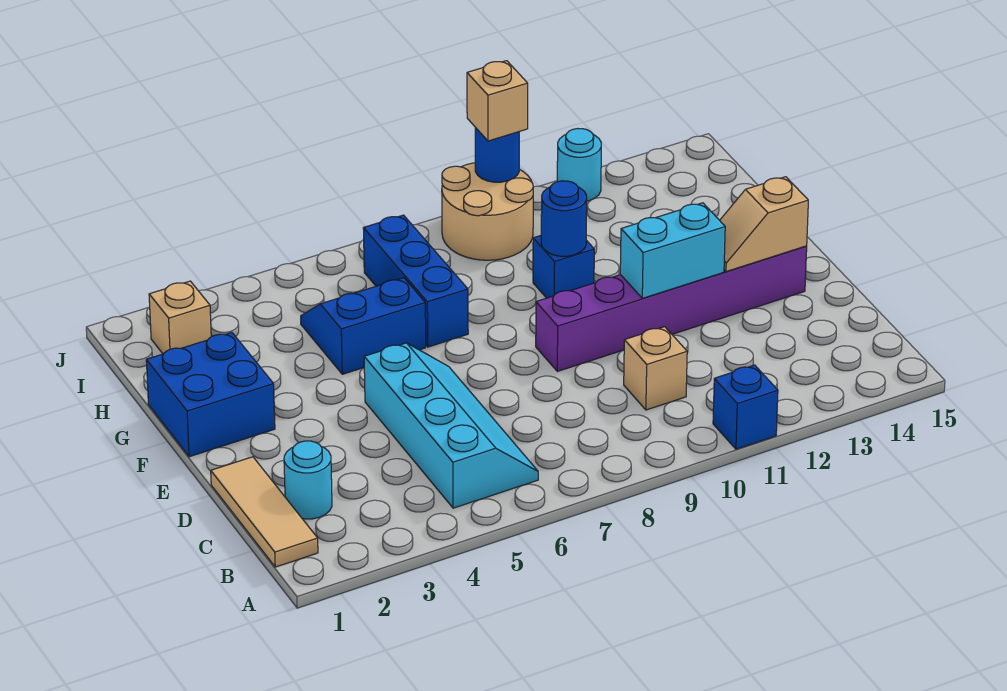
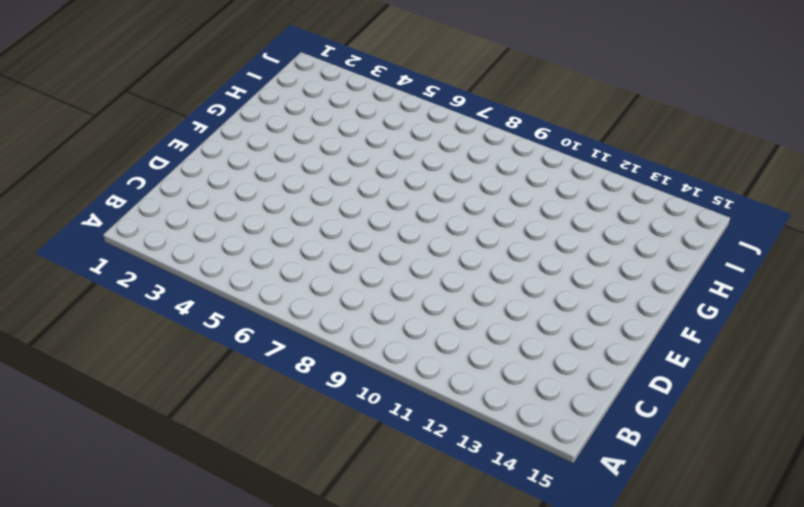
none -> blue brick A11 level 1
none -> tan tile B1:D1 level 1
none -> cyan slope B5:E6 level 1 top 5

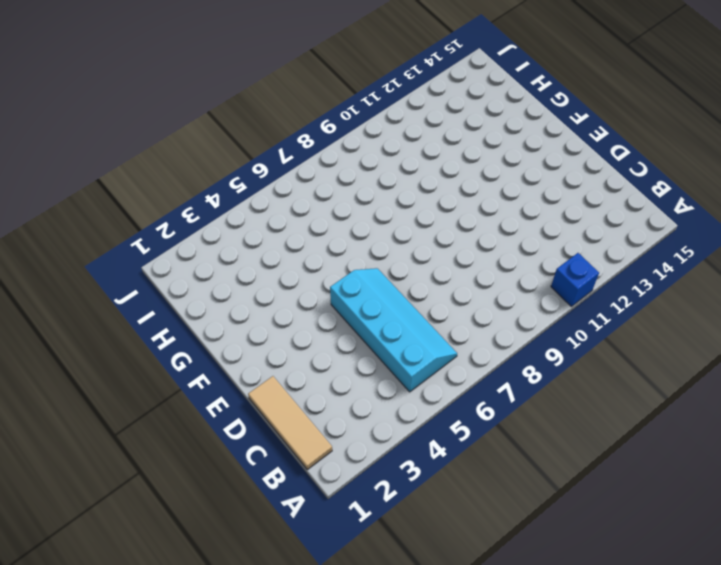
none -> cyan round brick C2 level 1
none -> tan brick C10 level 1
none -> purple brick E9:E14 level 1

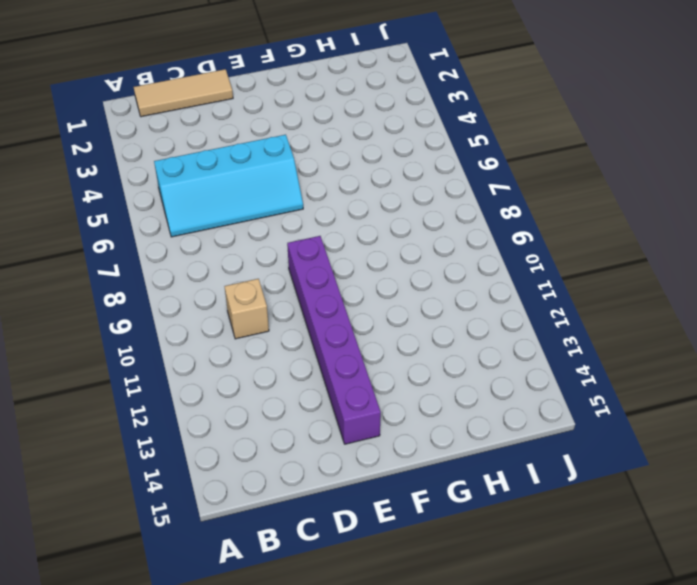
none -> blue brick A11 level 1
none -> cyan round brick C2 level 1
none -> blue brick F1:G2 level 1

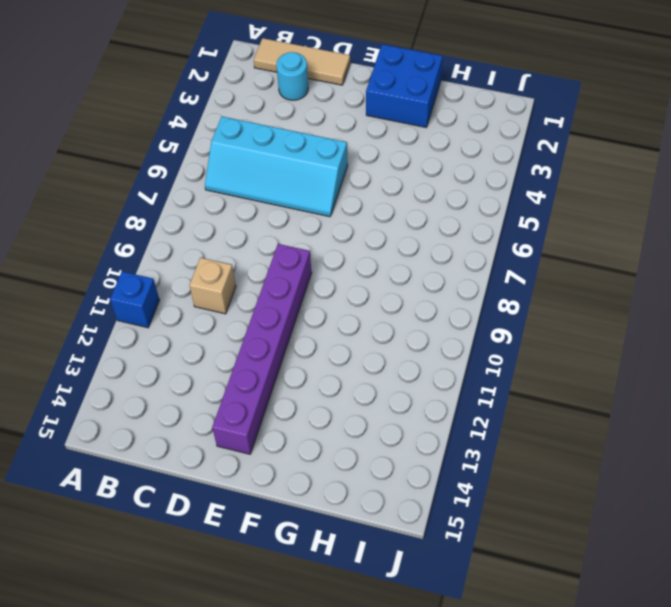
none -> blue slope G5:H6 level 1 top G
none -> blue brick G7:I7 level 1
none -> blue brick G10 level 1

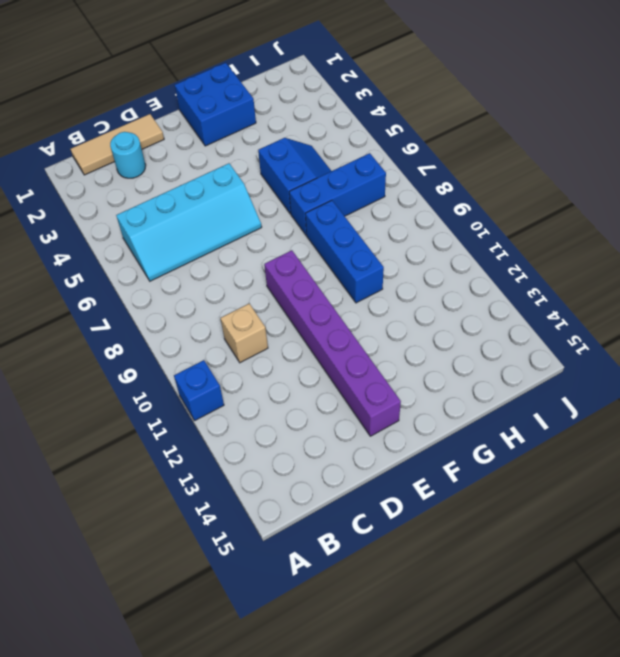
blue brick G8:G10 level 1 -> blue brick G10 level 1
none -> tan brick I2 level 1
none -> tan round brick I9:J10 level 1
none -> cyan round brick J12 level 1

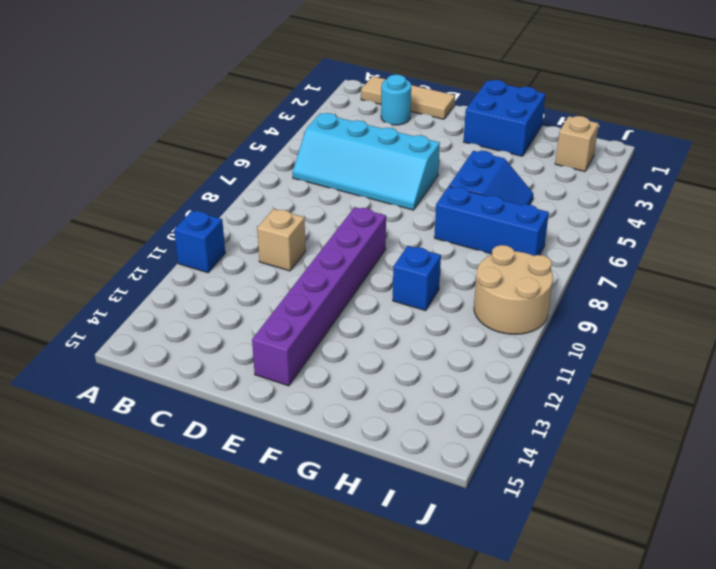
none -> cyan round brick J12 level 1
none -> cyan brick E11:E12 level 2
none -> tan slope E13:E14 level 2 top 14

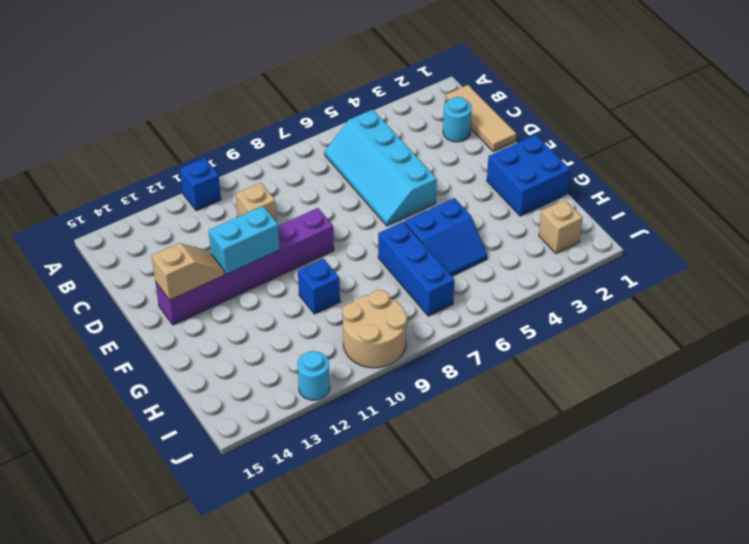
none -> blue round brick G10 level 2
none -> blue round brick J10 level 2
none -> tan brick J10 level 3

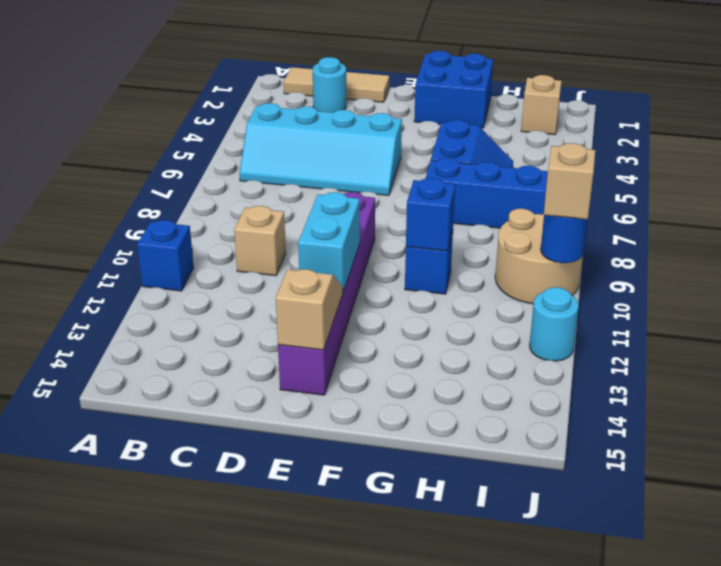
blue brick G10 level 2 -> blue round brick G10 level 2

